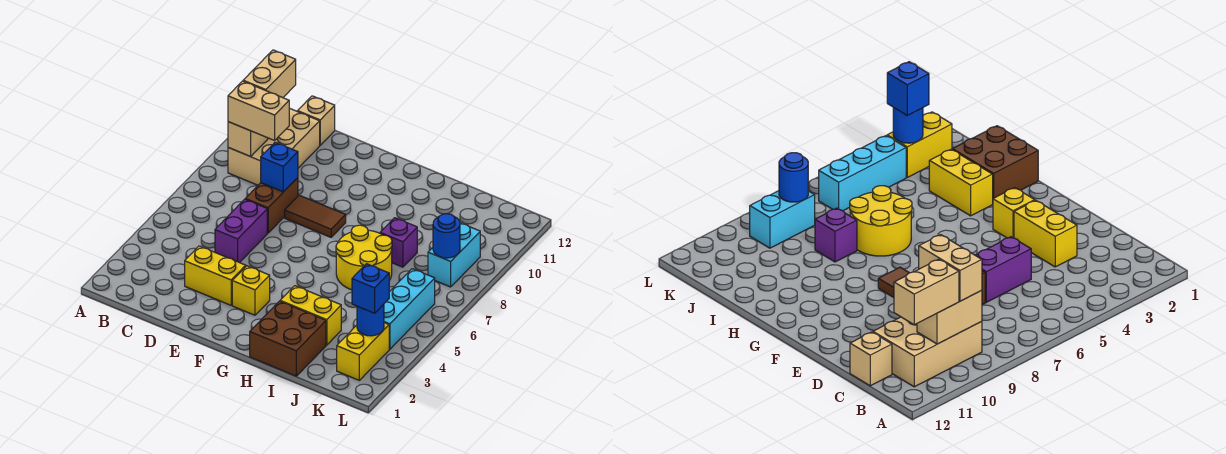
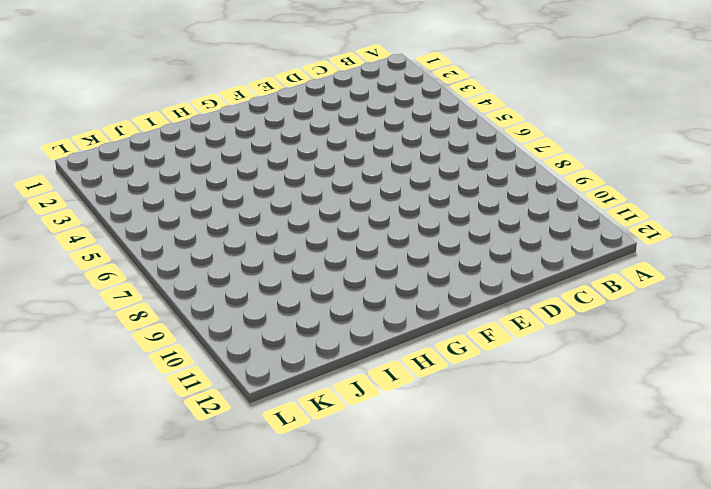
none -> tan brick B9:C11 level 1
none -> tan brick C12 level 1
none -> yellow brick D3:E3 level 1

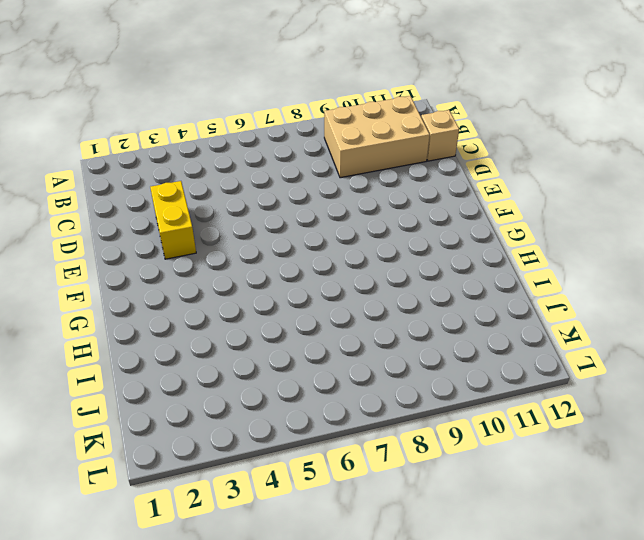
none -> purple brick D5:D6 level 1
none -> brown brick D7:D8 level 1
none -> brown tile E8:F8 level 1

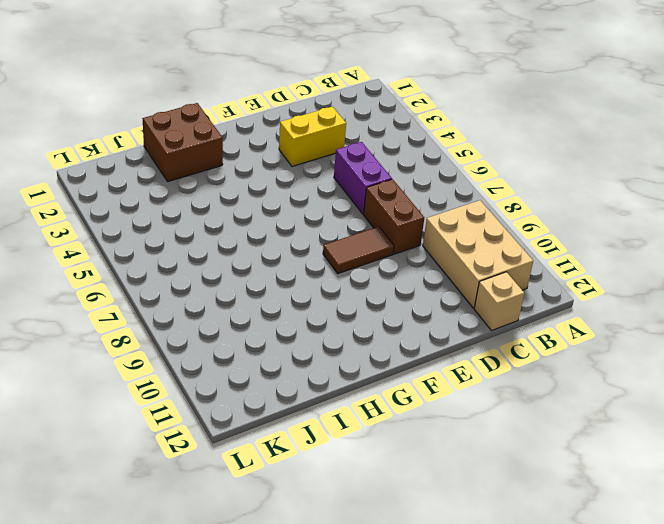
none -> yellow brick F3 level 1
none -> yellow brick H3:I3 level 1
none -> yellow round brick H6:I7 level 1

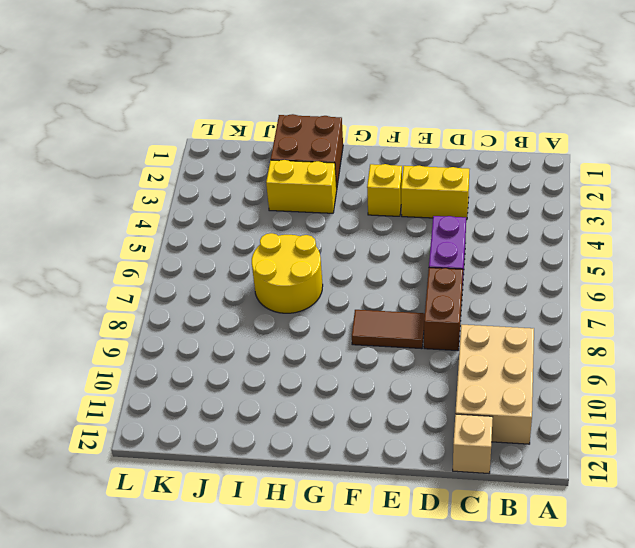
none -> purple brick I8 level 1
none -> yellow brick K2:K3 level 1
none -> cyan brick K4:K6 level 1

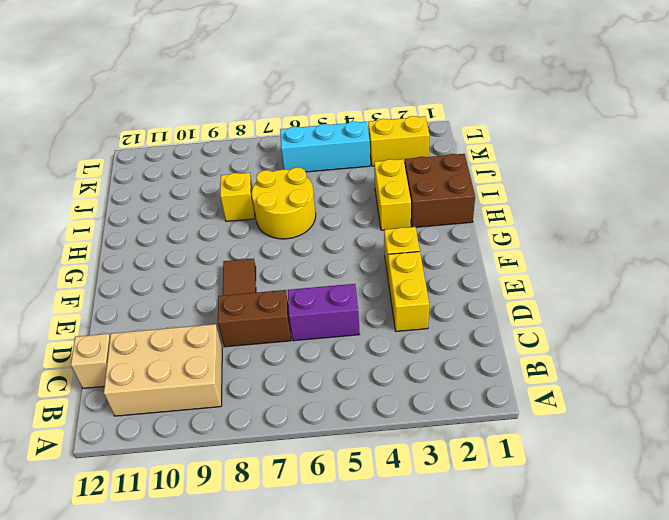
yellow brick I8 level 1 -> purple brick I8 level 1
none -> cyan brick K8:K9 level 1
none -> tan brick B9:B10 level 2
none -> blue brick D8 level 2

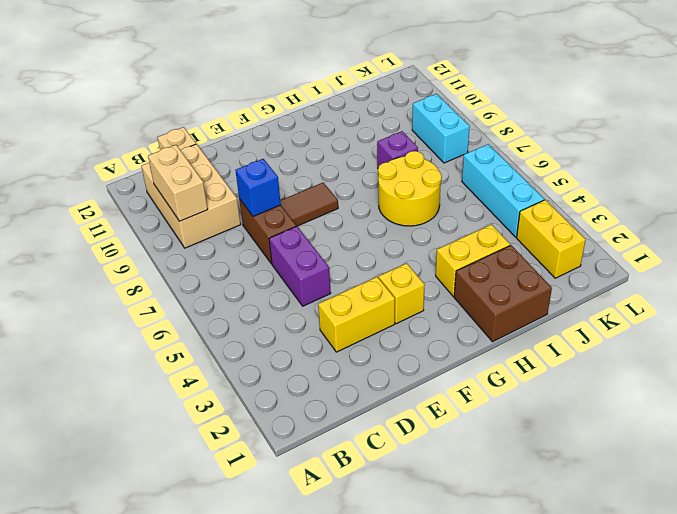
none -> blue round brick K3 level 2
none -> blue round brick K8 level 2
none -> tan brick B9:C9 level 3

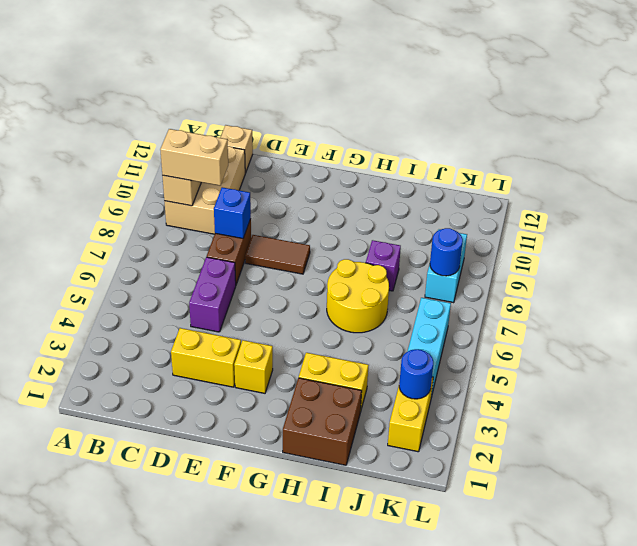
none -> tan brick B10:B11 level 3
none -> blue brick K3 level 3

